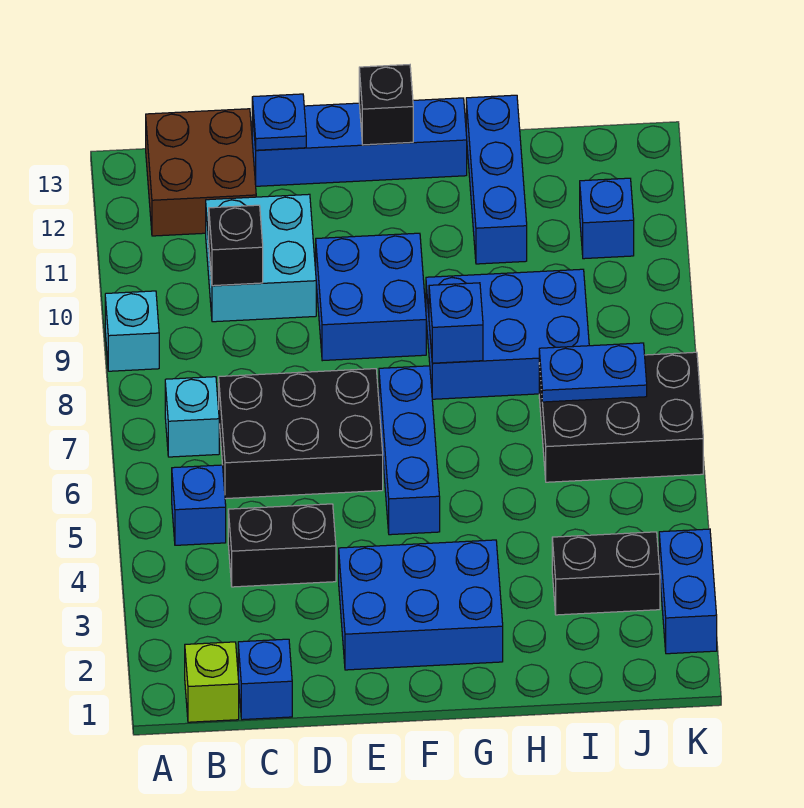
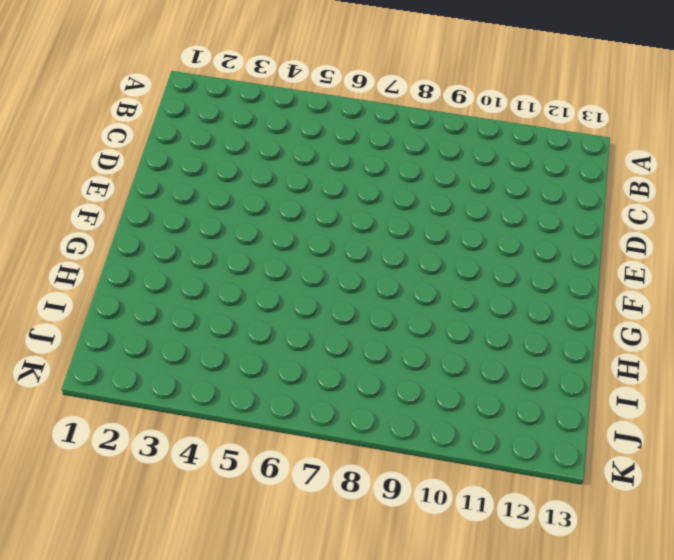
none -> cyan brick A9 level 1
none -> lime brick B1 level 1
none -> blue brick B5 level 1

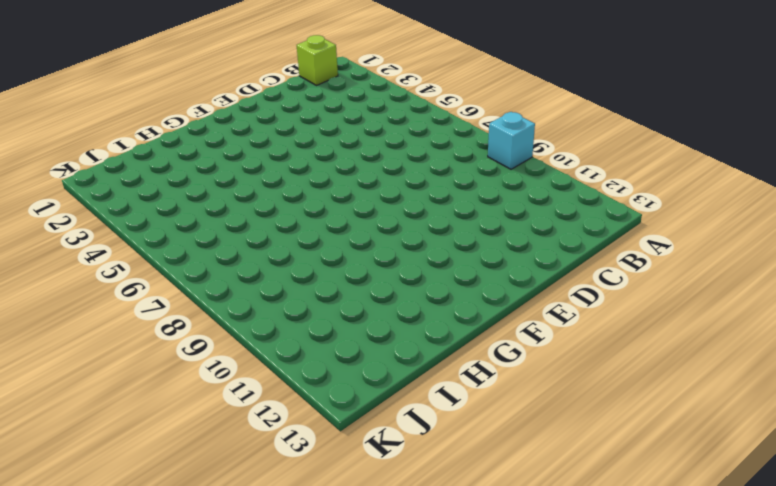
none -> blue brick B5 level 1
none -> cyan brick B7 level 1
none -> brown brick B12:C13 level 1

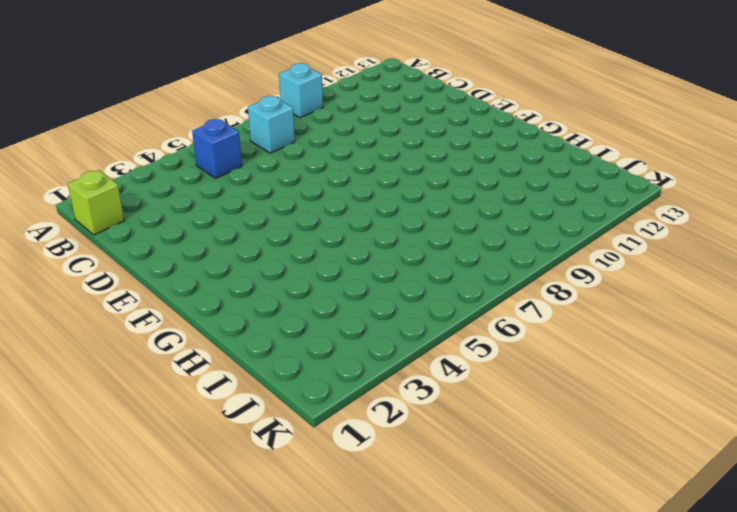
none -> brown brick B12:C13 level 1
none -> blue brick C1 level 1
none -> black brick C4:D4 level 1

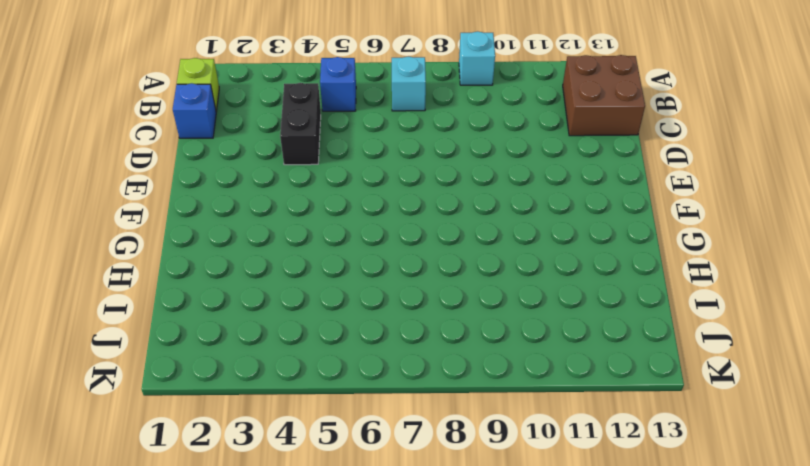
none -> black brick C6:E7 level 1
none -> cyan brick C10:D11 level 1
none -> blue brick D13:G13 level 1

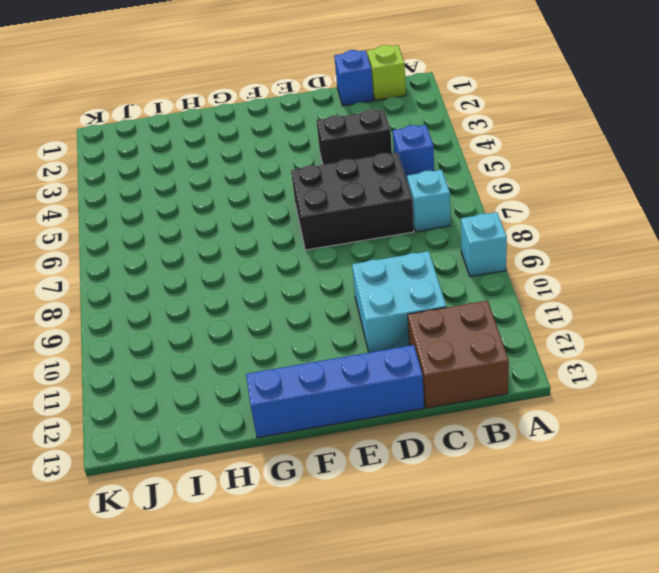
none -> blue brick E2:G3 level 1
none -> blue brick E9:F10 level 1
none -> blue brick F5:F7 level 1

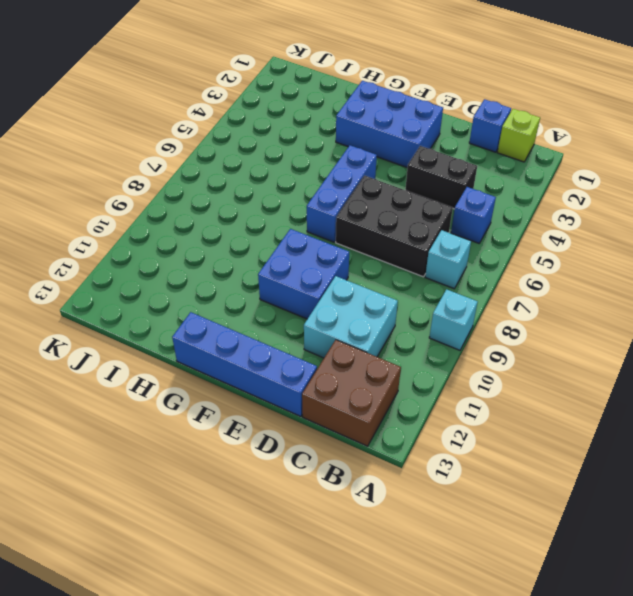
none -> blue brick G8:I9 level 1
none -> blue brick H11:H13 level 1
none -> black brick I3:J3 level 1

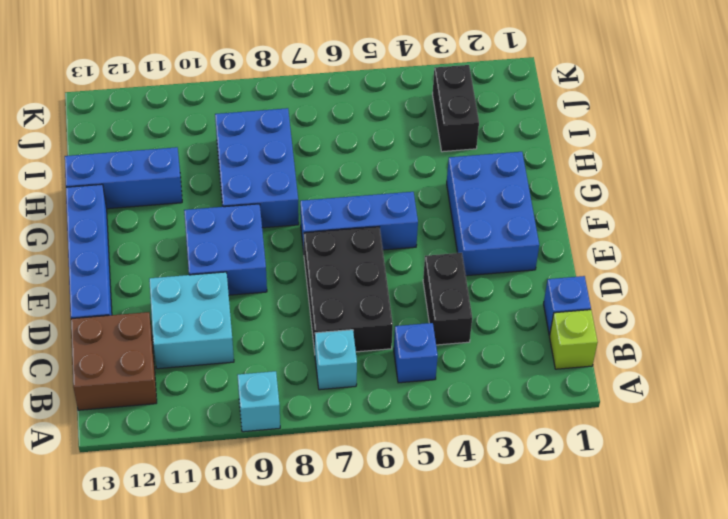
none -> black brick I6:K7 level 1
none -> blue brick J11 level 1
none -> blue brick K2:K3 level 1

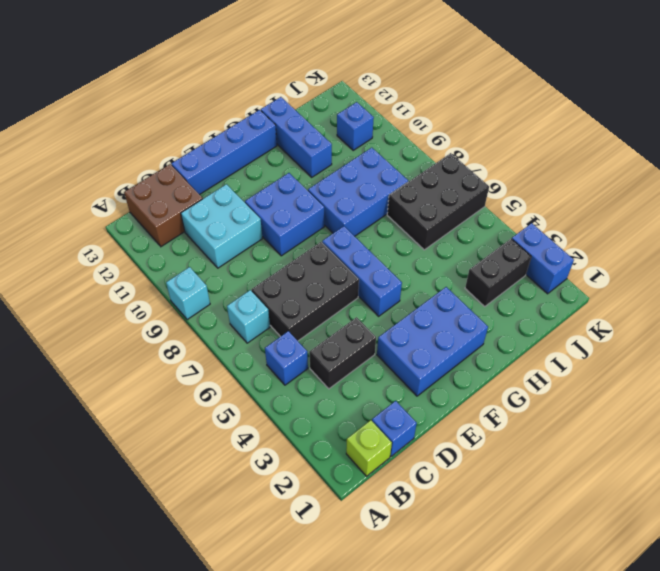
none -> black brick C10 level 2
none -> blue plate D13 level 2
none -> black brick F13 level 2

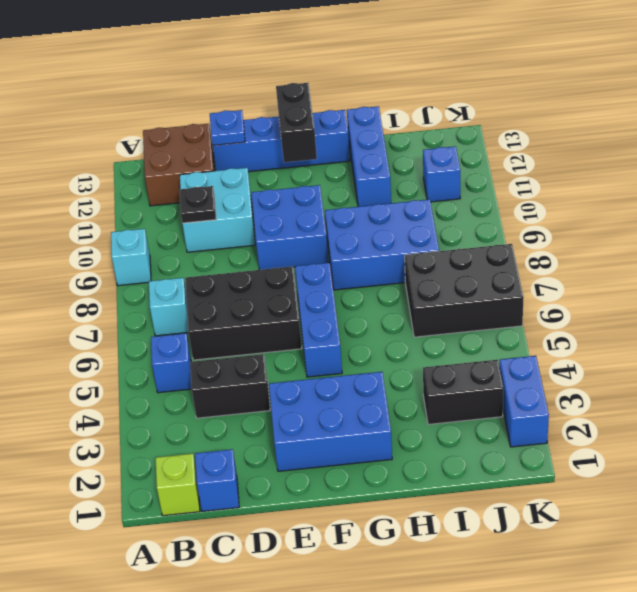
black plate C10 level 2 -> black brick C10 level 2
black brick F12:F13 level 2 -> black brick F13 level 2
none -> blue brick G8 level 2
none -> blue plate I7:J7 level 2

